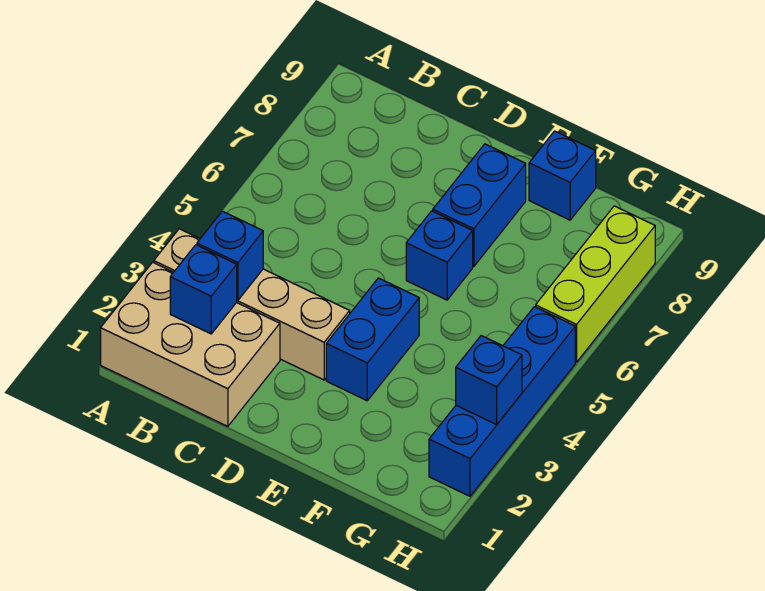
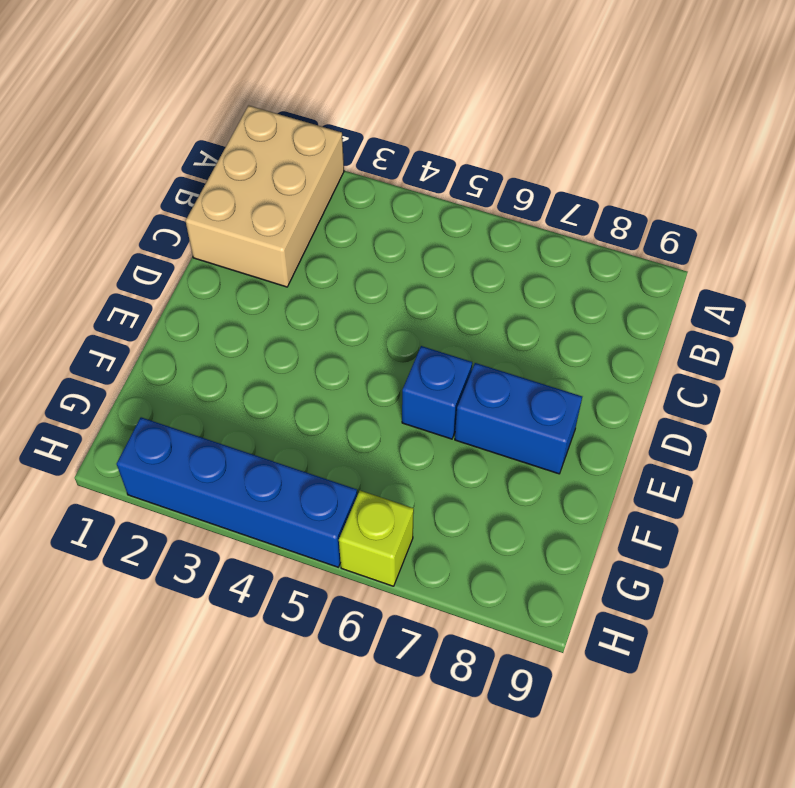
lime brick H6 level 1 -> lime brick H6:H8 level 1
none -> tan brick A3:D3 level 1
none -> blue brick E3:E4 level 1

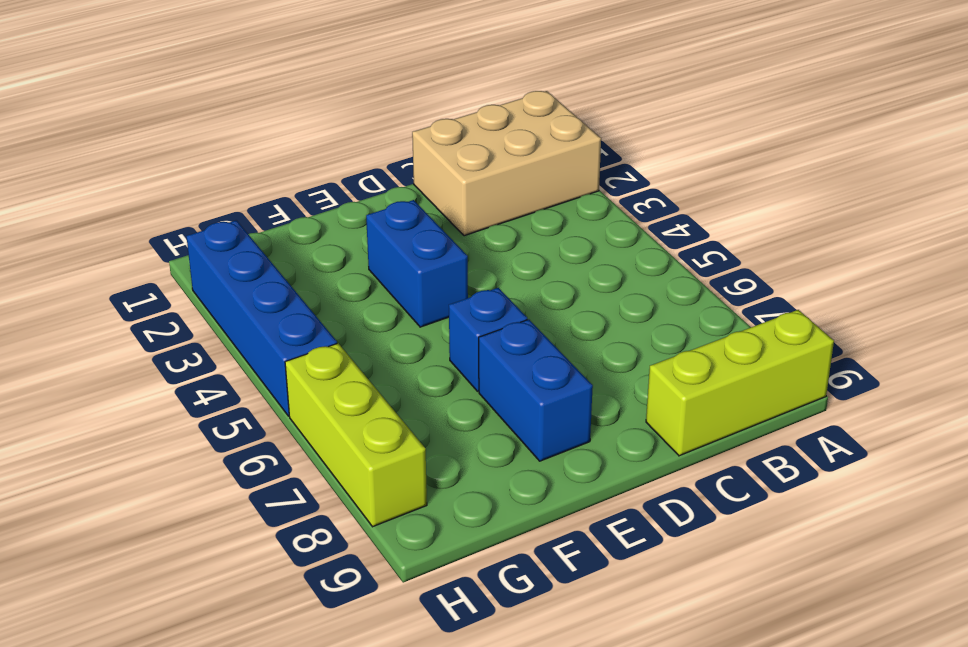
lime brick A9:C9 level 1 -> none
none -> tan brick A3:D3 level 1
none -> blue brick F9 level 1

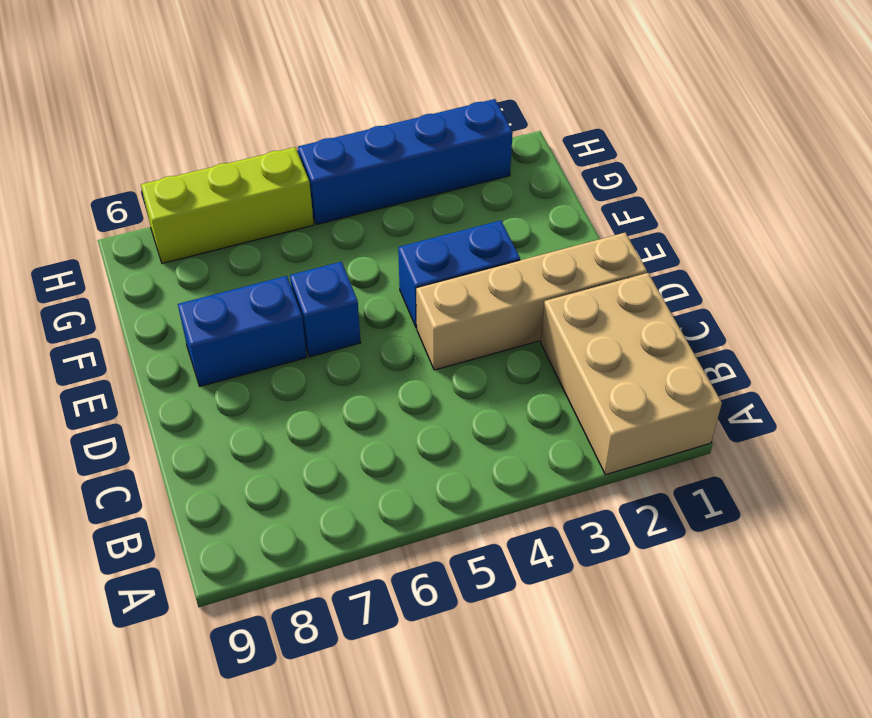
tan brick D1:D4 level 1 -> tan brick A3:D3 level 1
none -> blue brick F9 level 1
none -> blue brick B2 level 2

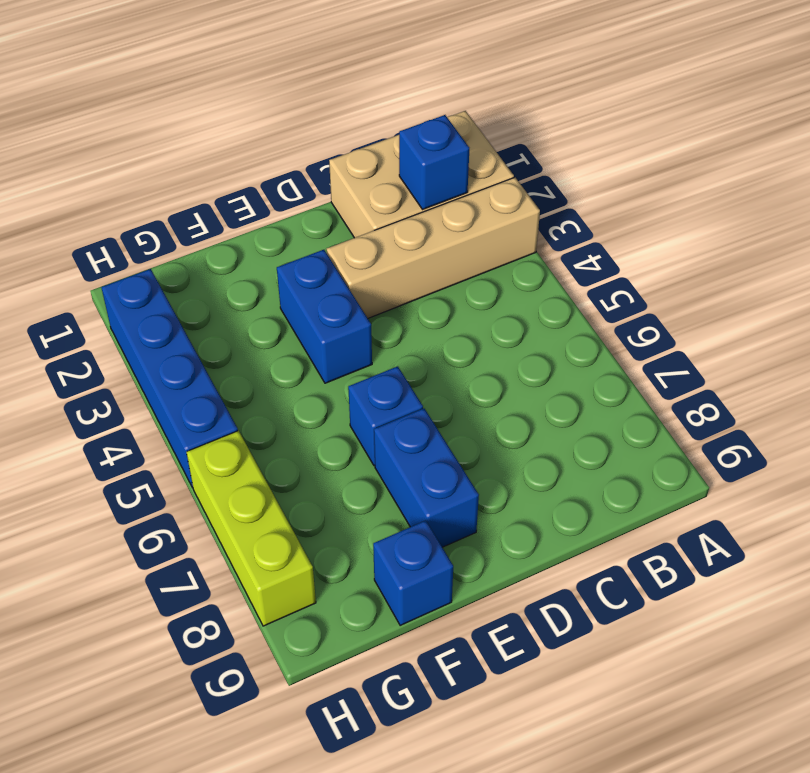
none -> blue brick B3 level 2
none -> blue brick H3 level 2

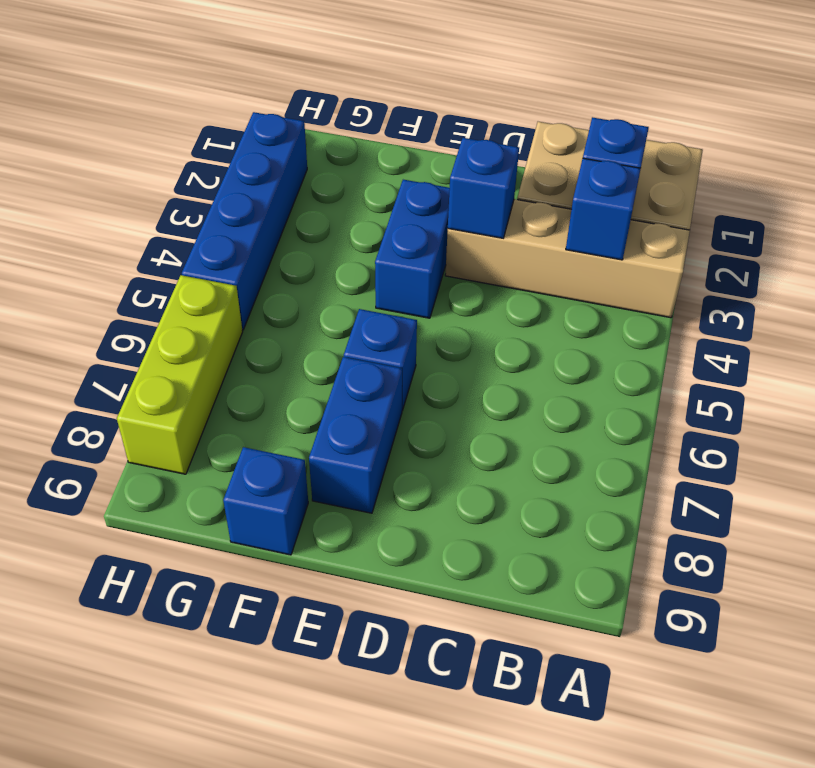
blue brick D3 level 2 -> blue brick H3 level 2

